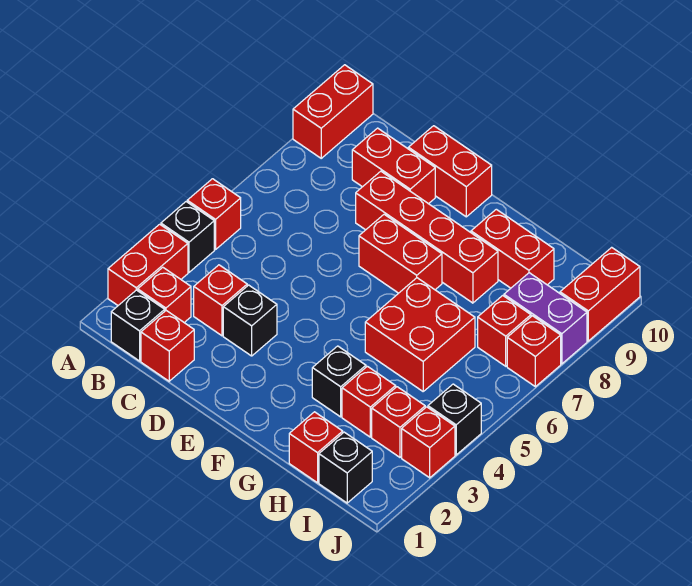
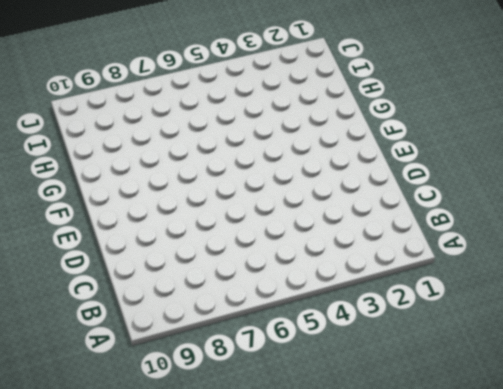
none -> red brick A2:A3 level 1
none -> black brick A4 level 1
none -> red brick A5 level 1

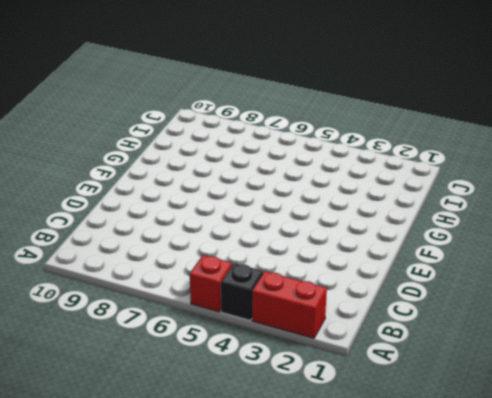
none -> red brick A9:A10 level 1
none -> black brick B1 level 1
none -> red brick B2 level 1

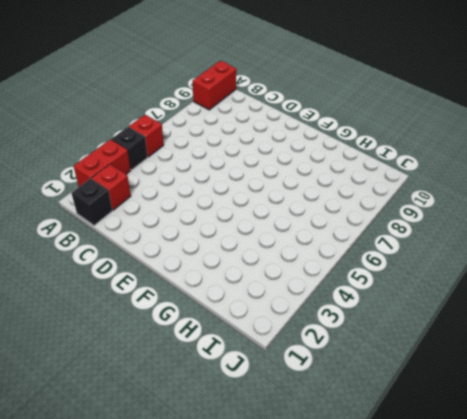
none -> red brick C1 level 1
none -> red brick C3 level 1
none -> red brick C9:D9 level 1

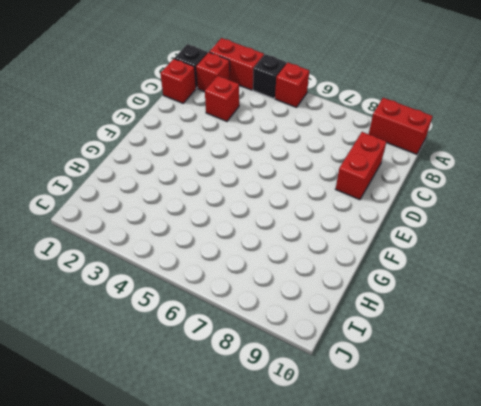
none -> black brick D3 level 1
none -> red brick D8:G8 level 1
none -> red brick D10:E10 level 1

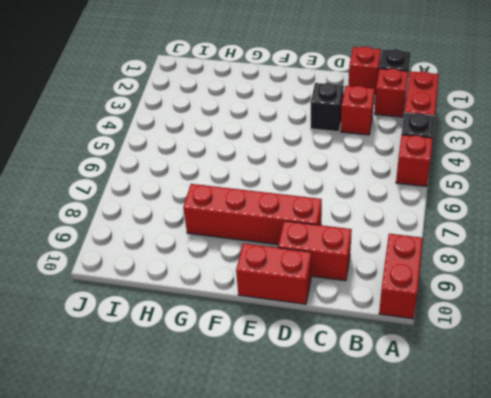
none -> red brick E7:F7 level 1
none -> black brick G3 level 1
none -> red brick G5:H6 level 1

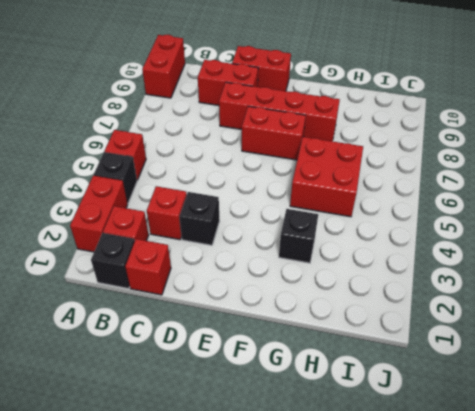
none -> red brick G9:H9 level 1
none -> red brick H1 level 1
none -> red brick H3 level 1

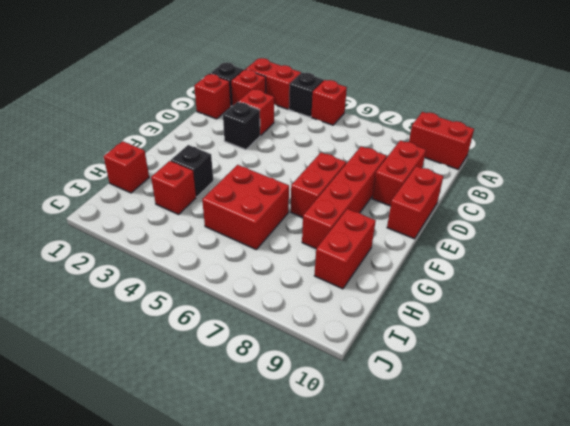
none -> black brick I1 level 1
none -> red brick I3 level 1
none -> red brick I7 level 1

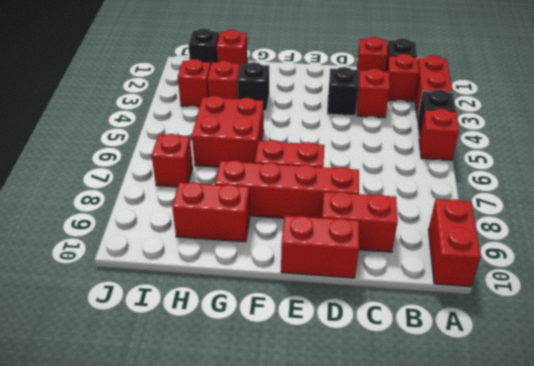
none -> purple brick I8:J8 level 1
none -> red brick J3 level 1
none -> black brick J4 level 1

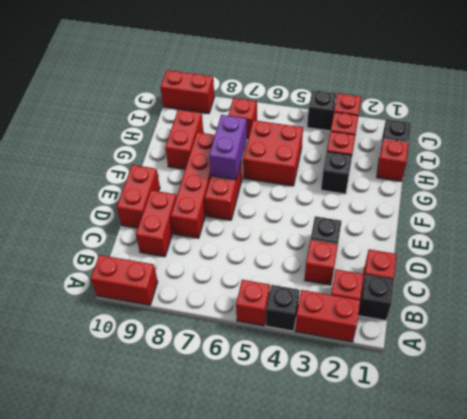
purple brick F7:G7 level 2 -> purple brick I8:J8 level 1
none -> red brick J7 level 1

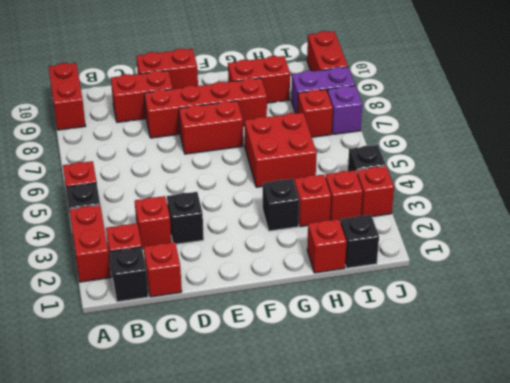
purple brick J7 level 1 -> red brick J7 level 1

